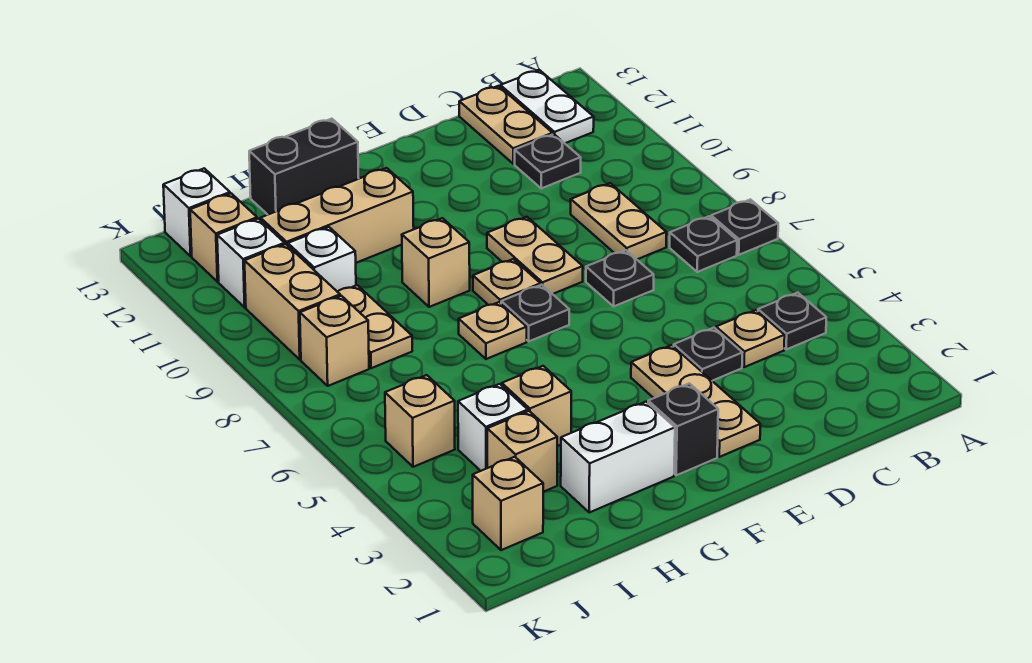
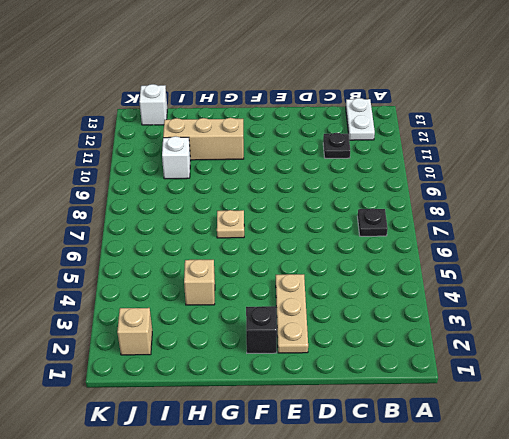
none -> black plate A7 level 1
none -> black plate B4 level 1
none -> tan plate C4 level 1
none -> tan plate C8:C9 level 1

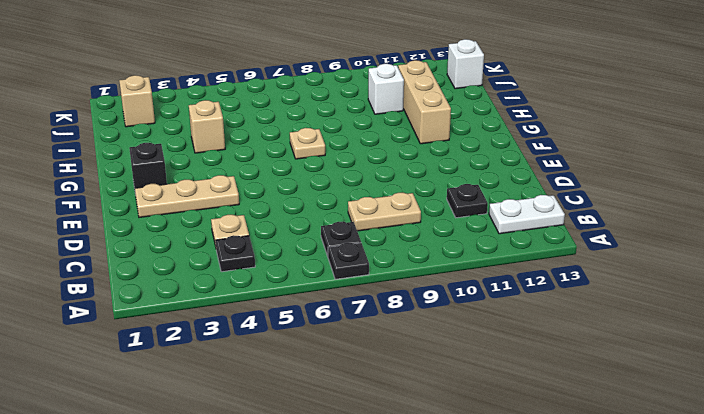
none -> tan plate C12:C13 level 1
none -> black plate D4 level 1
none -> black plate D7 level 1
none -> tan plate E8:E9 level 1

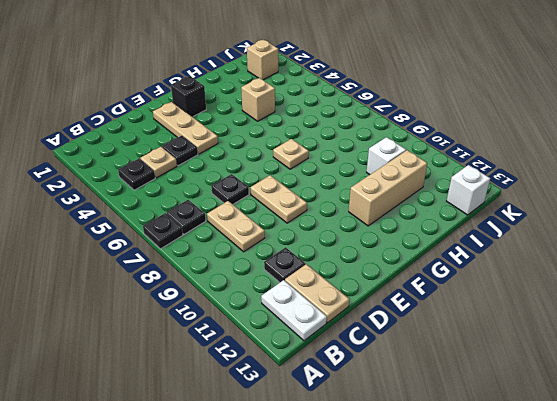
none -> black plate F7 level 1
none -> tan plate F8 level 1
none -> white brick G2:H2 level 1
none -> tan brick G9 level 1

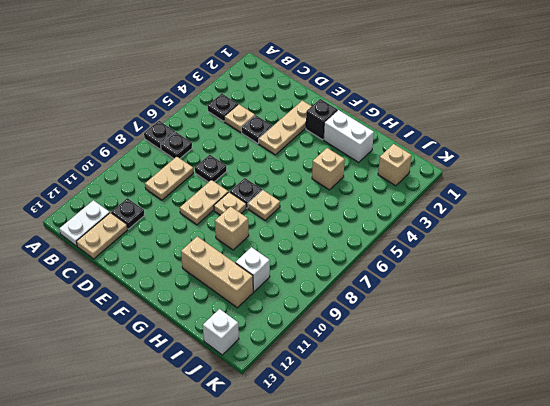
none -> black brick G13:H13 level 1
none -> tan brick I3 level 1
none -> white brick I4 level 1
none -> tan plate I8:I9 level 1

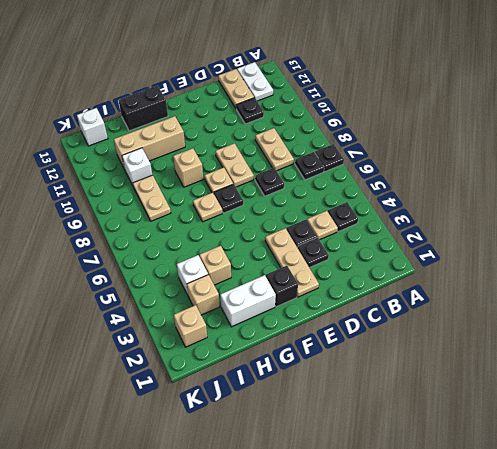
black plate D3 level 1 -> none
none -> tan brick J5 level 1
none -> tan brick J8 level 1
none -> tan brick J9:J10 level 1
none -> white brick J11 level 1

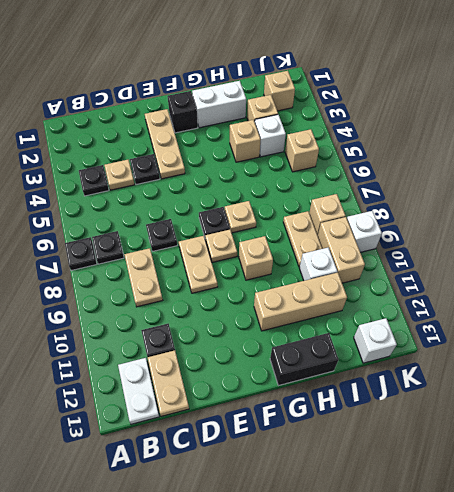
white brick K9 level 1 -> white brick J11 level 1
none -> tan brick J12 level 1

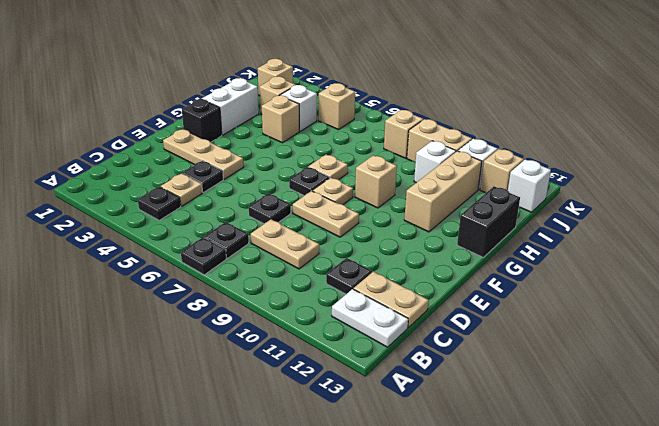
none -> tan plate I8:I9 level 1

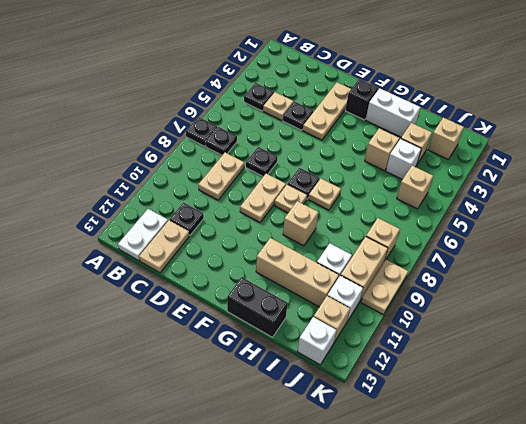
tan plate K9:K10 level 1 -> tan plate I8:I9 level 1

